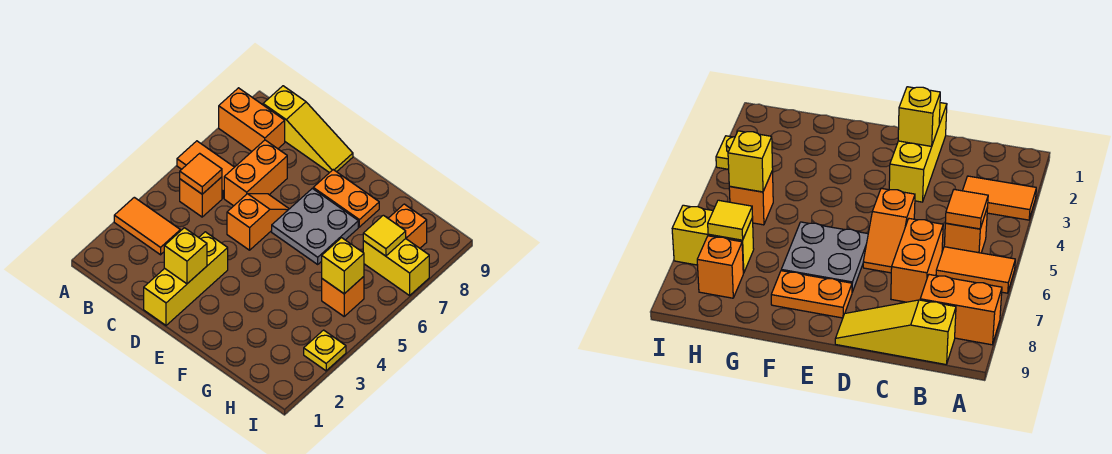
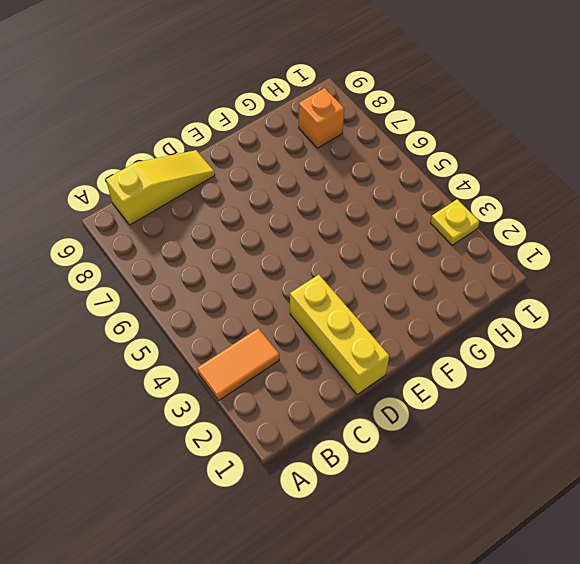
none -> orange tile A6:B6 level 1
none -> orange brick A8:B8 level 1
none -> orange brick B5 level 1

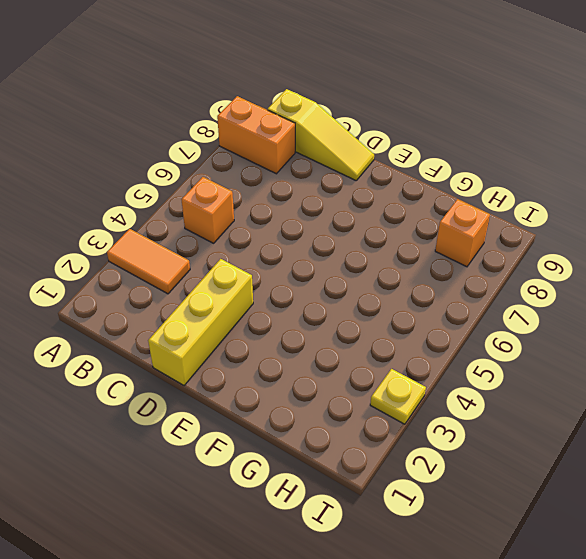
none -> orange tile A6:B6 level 1
none -> orange brick C6:C7 level 1
none -> orange slope D5:D6 level 1 top 5

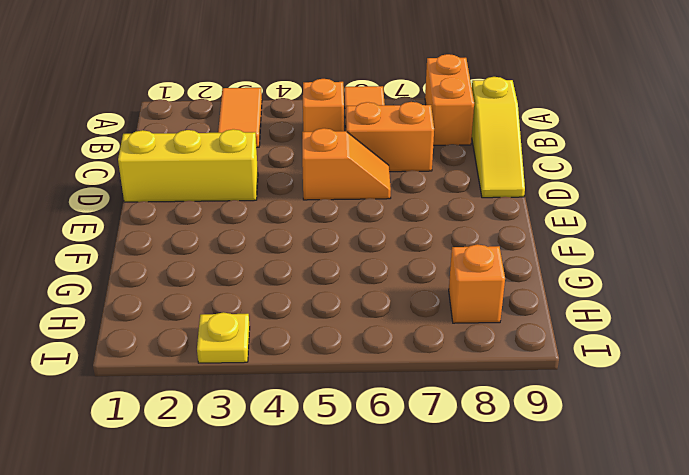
none -> grey plate E6:F7 level 1
none -> orange plate E8:F8 level 1
none -> orange brick H5 level 1

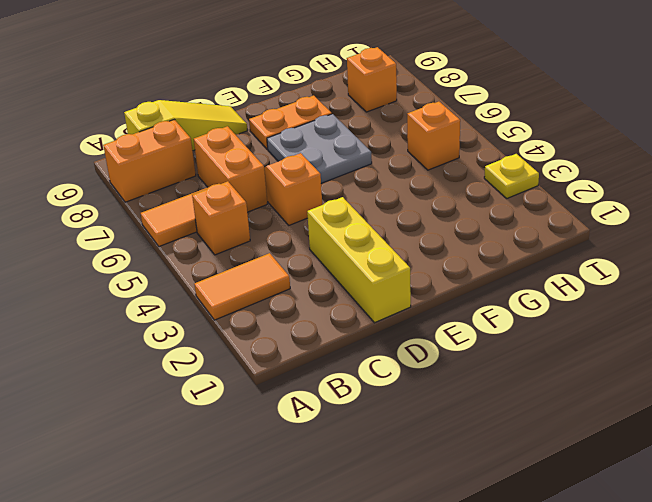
none -> yellow brick H7:I7 level 1
none -> orange tile B5 level 2
none -> yellow brick D2 level 2

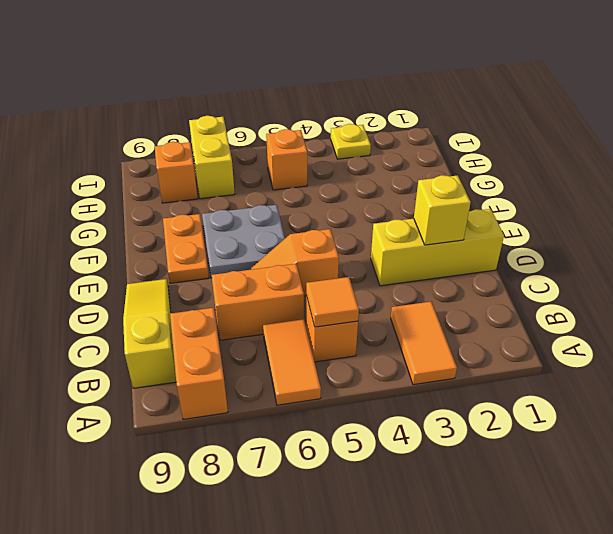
none -> yellow brick H5 level 2
none -> yellow tile H7 level 2

